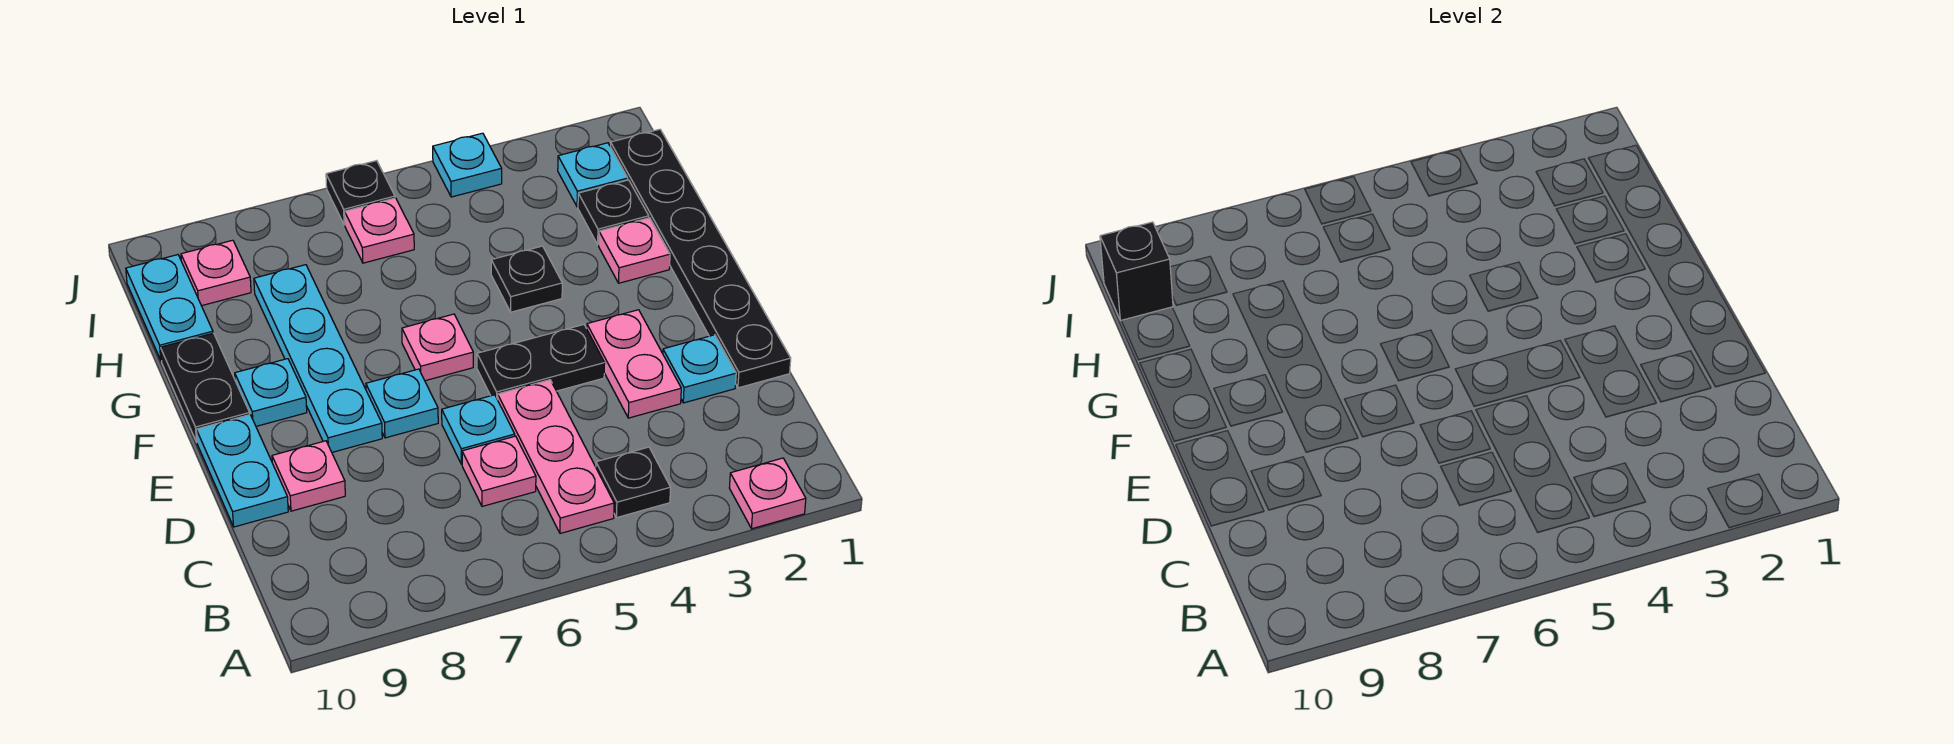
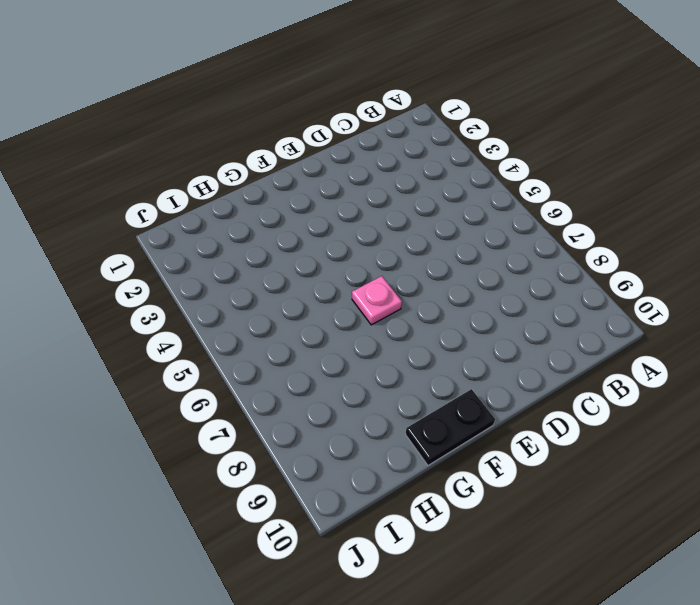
none -> pink plate A2 level 1
none -> black plate B4 level 1
none -> pink plate B5:D5 level 1

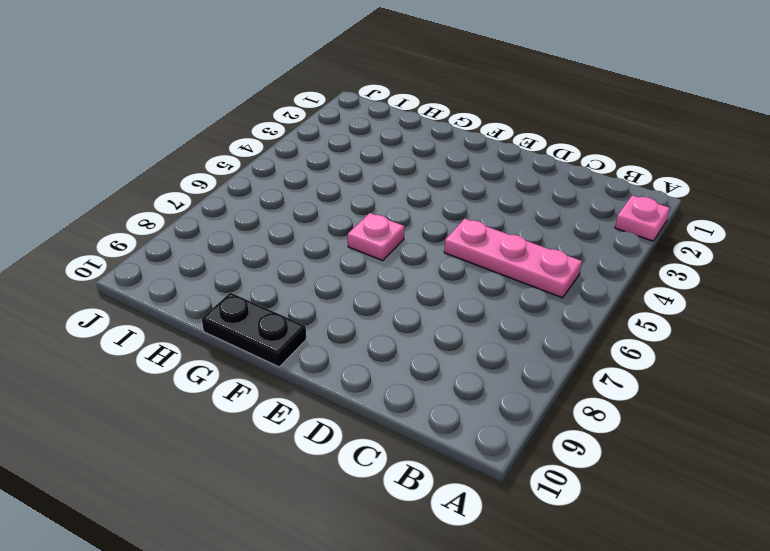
none -> black plate B4 level 1
none -> pink plate C6 level 1
none -> black plate D1:I1 level 1

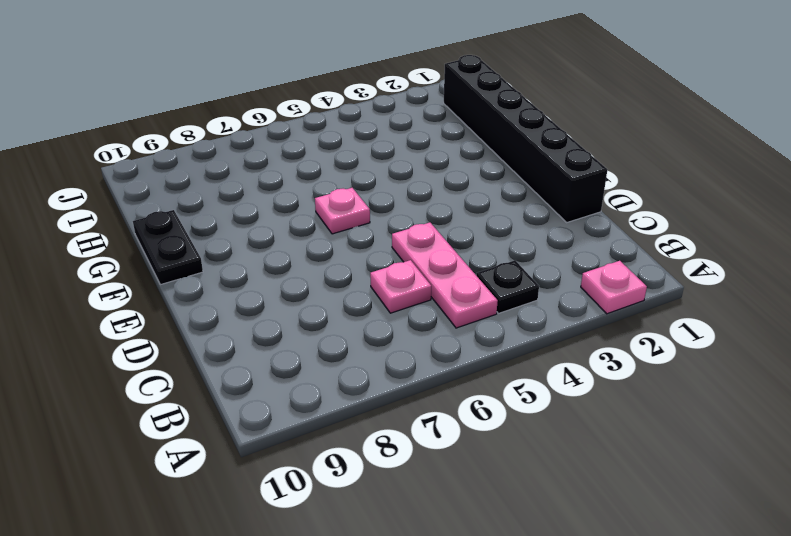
black brick D1:I1 level 1 -> black plate D1:I1 level 1
none -> cyan plate D2 level 1
none -> pink plate D3:E3 level 1
none -> cyan plate D6 level 1

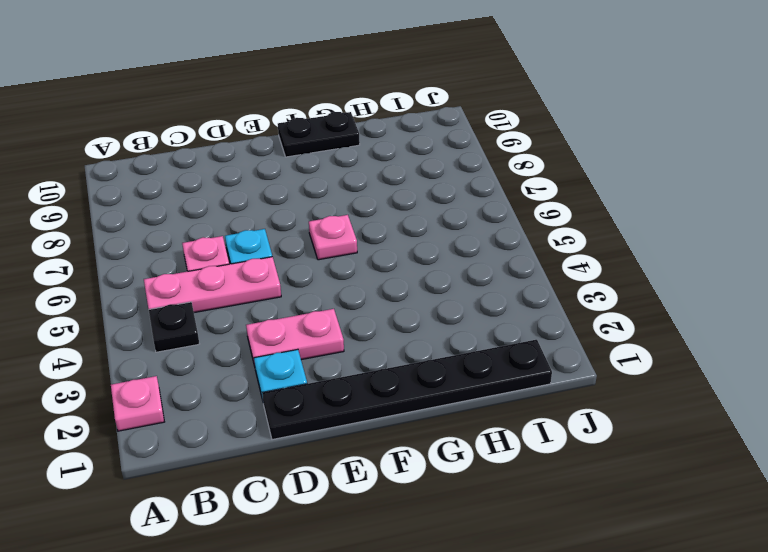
none -> pink plate D9 level 1
none -> cyan plate D10:E10 level 1
none -> black plate E4:E5 level 1

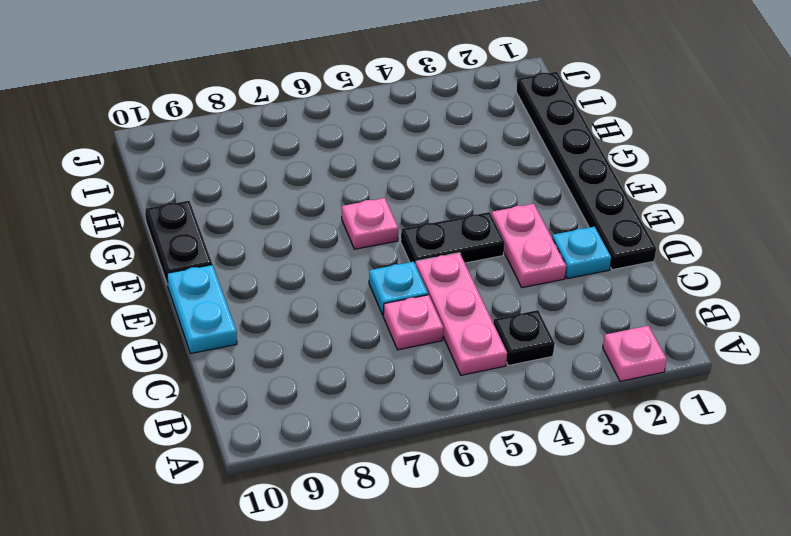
none -> pink plate D9 level 1
none -> cyan plate E7 level 1
none -> cyan plate E8:H8 level 1

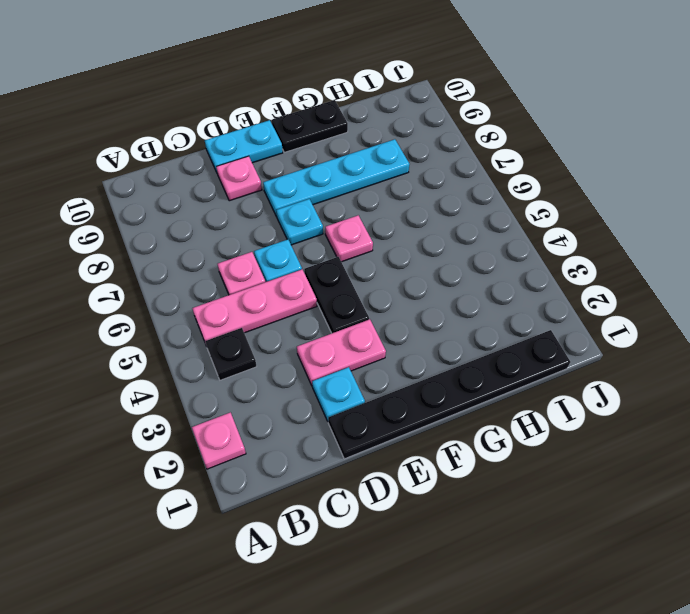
none -> cyan plate F9 level 1
none -> pink plate G2 level 1
none -> black plate G4 level 1

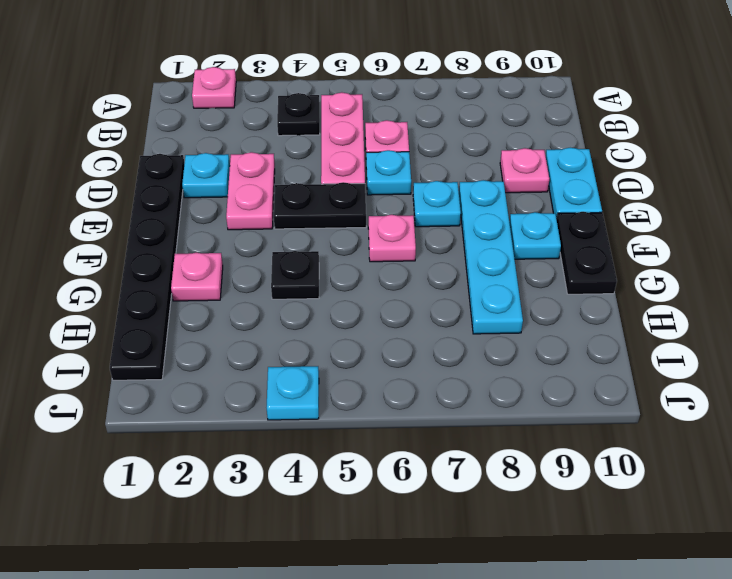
none -> black plate H2 level 1
none -> cyan plate H10:I10 level 1
none -> cyan plate I2 level 1

